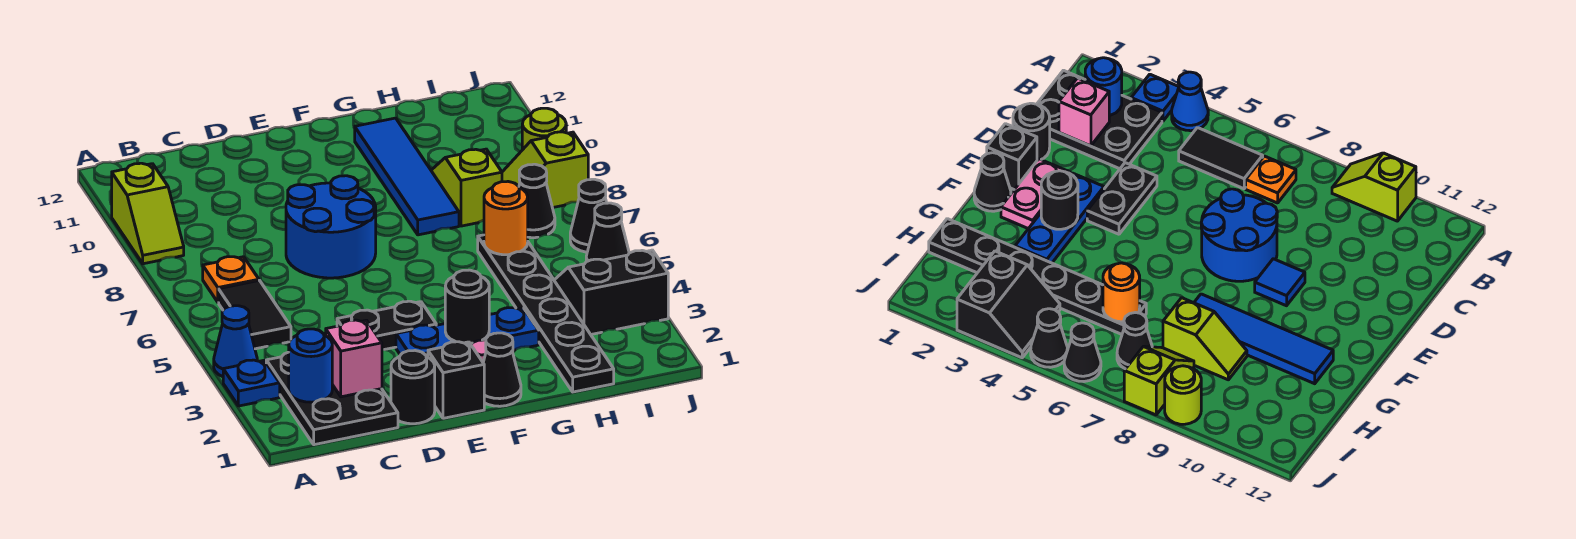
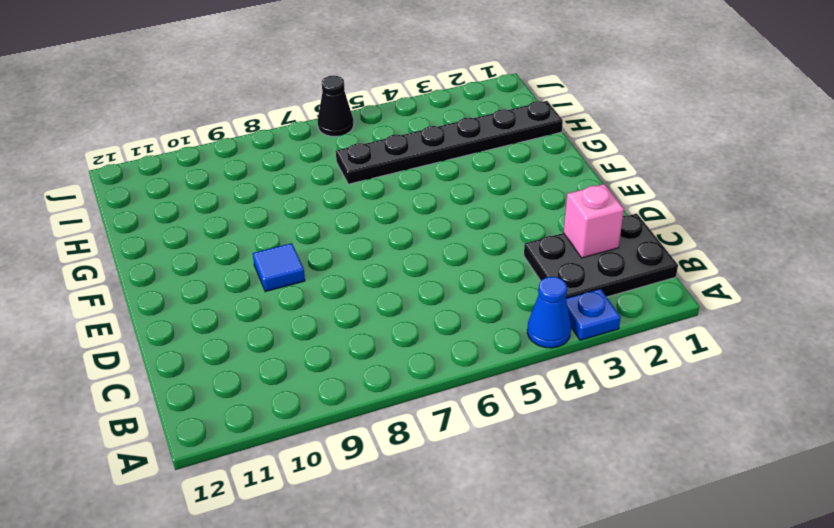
none -> lime slope A9:A10 level 1 top 10
none -> black tile B5:B6 level 1
none -> orange plate B7 level 1

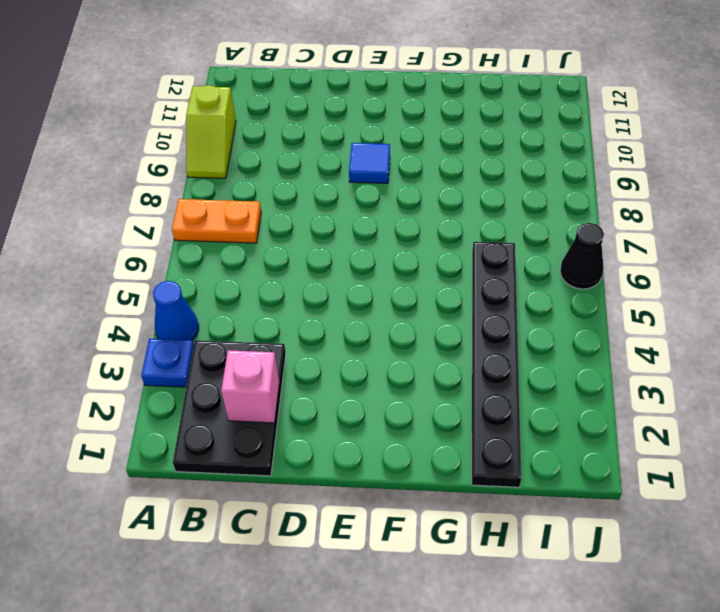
orange plate A7:B7 level 1 -> orange plate B7 level 1
none -> black tile B5:B6 level 1
none -> black round brick D1 level 1
none -> black plate D4:E4 level 1

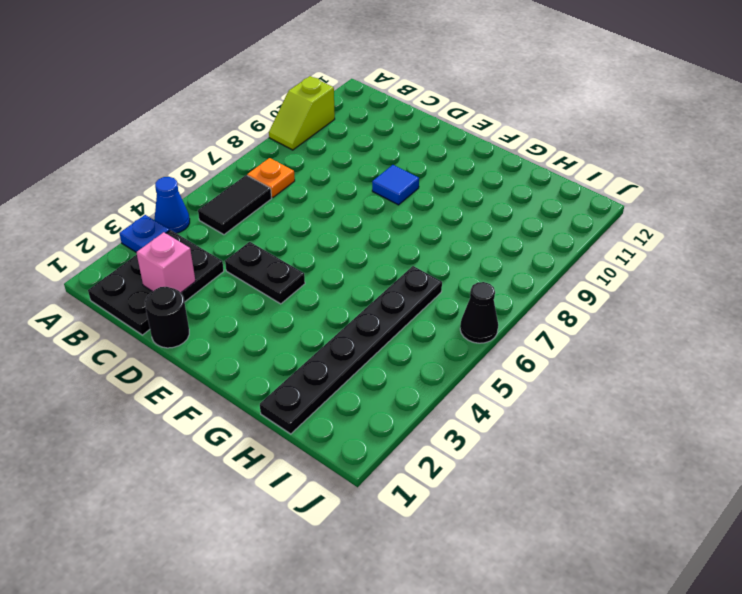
none -> blue round brick D7:E8 level 1
none -> black brick E1 level 1
none -> pink plate E2:F2 level 1

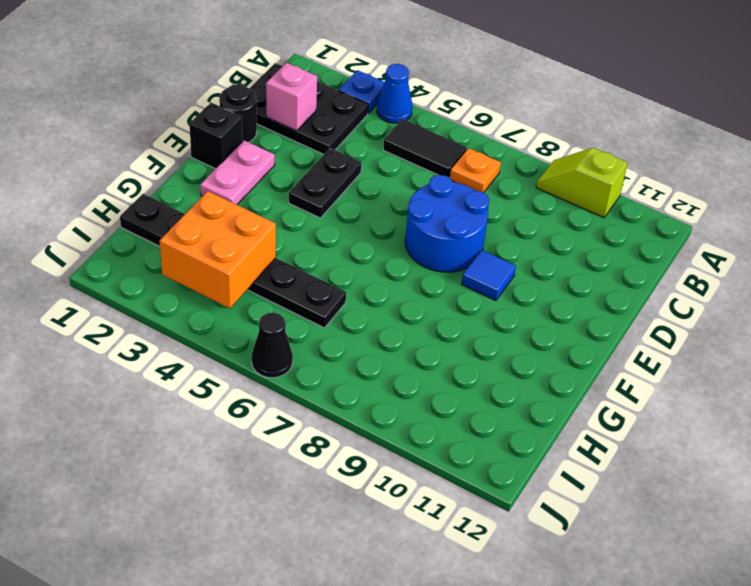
orange brick H3:I4 level 2 -> none
none -> blue plate E3:G3 level 1
none -> black cone F1 level 1
none -> blue tile G8:G11 level 1

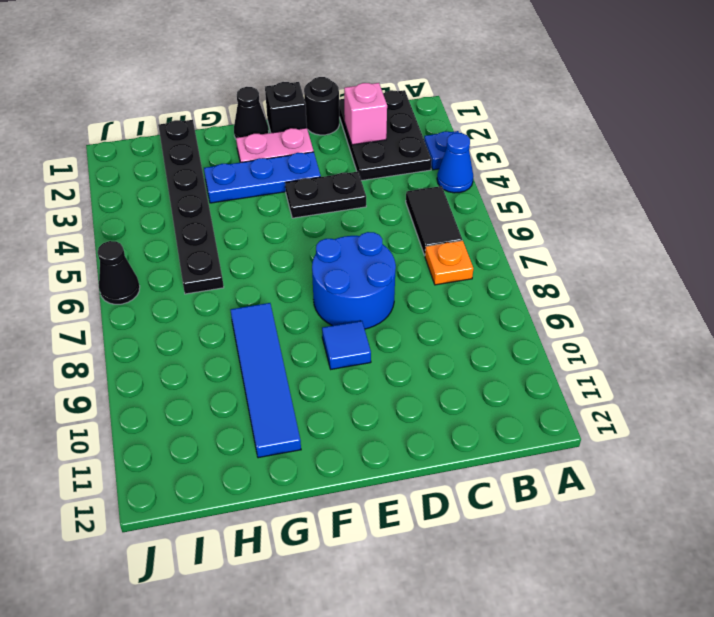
none -> lime slope A9:A10 level 1 top 10
none -> lime slope H8:H9 level 1 top 8
none -> black slope I3:J4 level 1 top 3

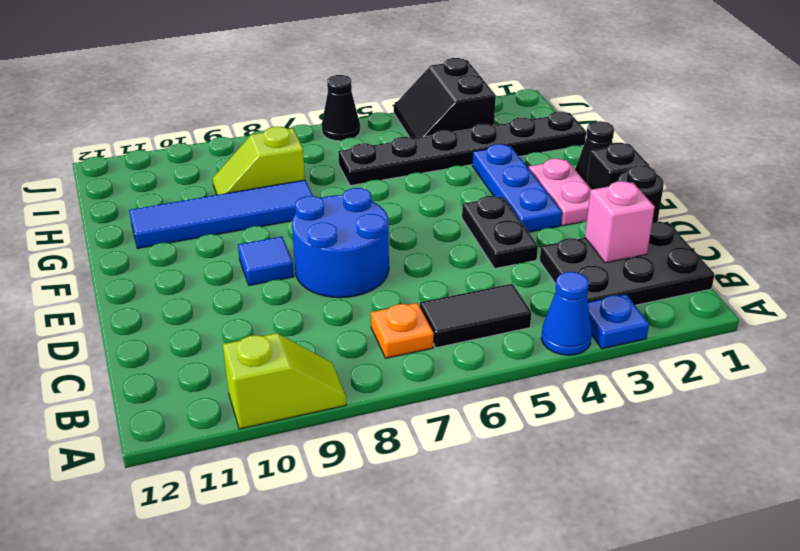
none -> black cone I7 level 1
none -> lime slope I8:J8 level 1 top J
none -> black cone J5 level 1

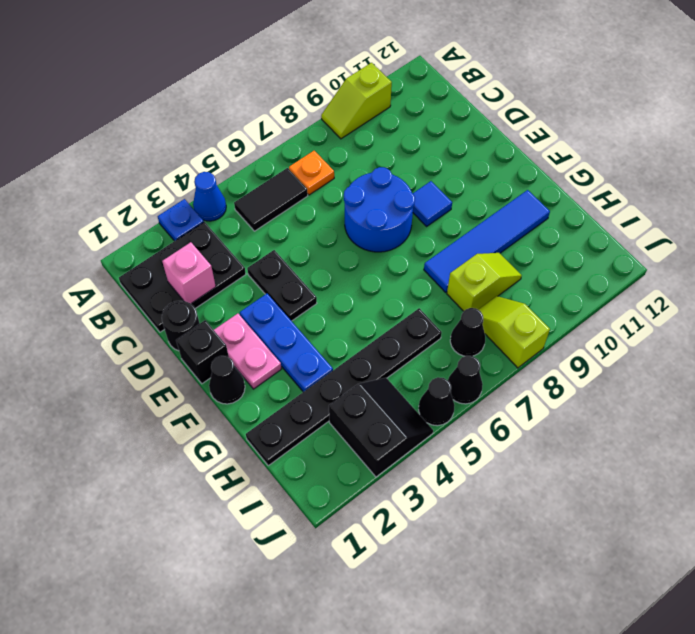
none -> lime round brick J9 level 1
none -> blue round brick B2 level 2
none -> black round brick F3 level 2

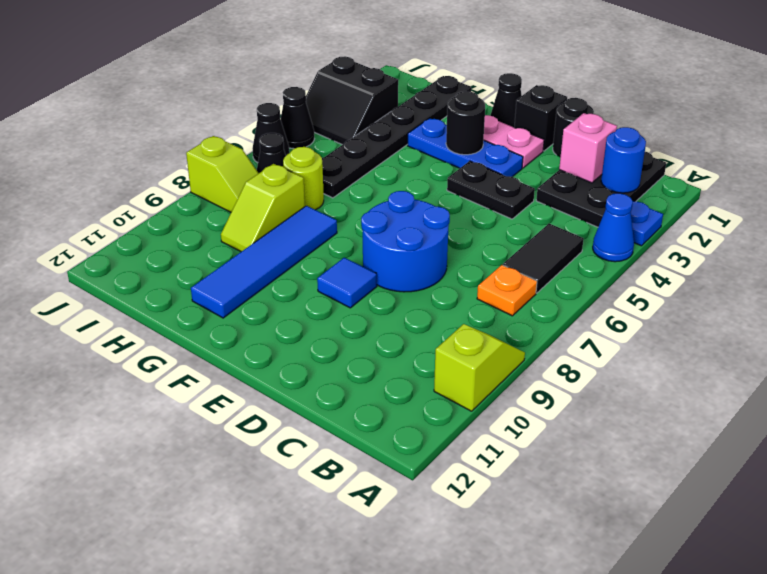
lime round brick H7 level 1 -> lime round brick J9 level 1
none -> orange round brick H6 level 2

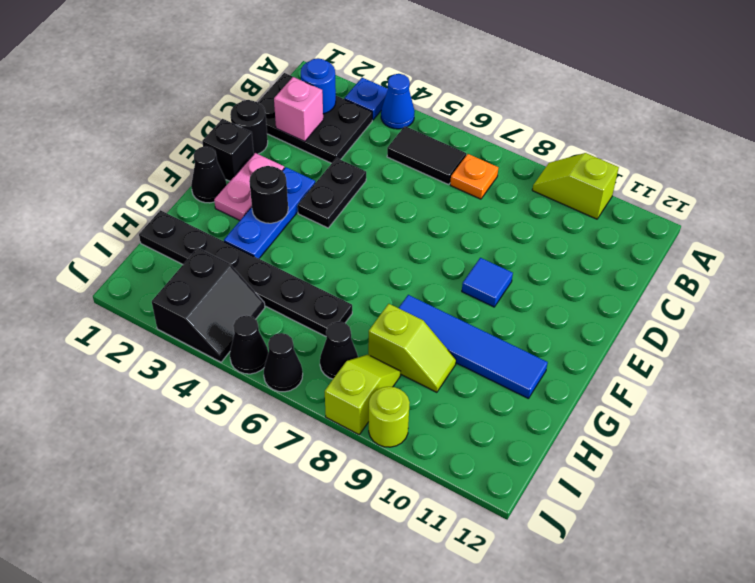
none -> blue round brick D7:E8 level 1
none -> orange round brick H6 level 2

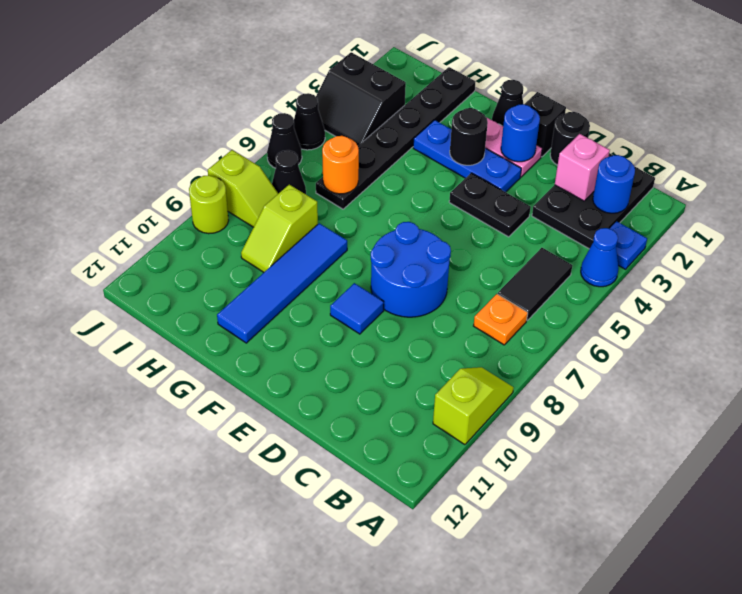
blue round brick E2 level 2 -> none

